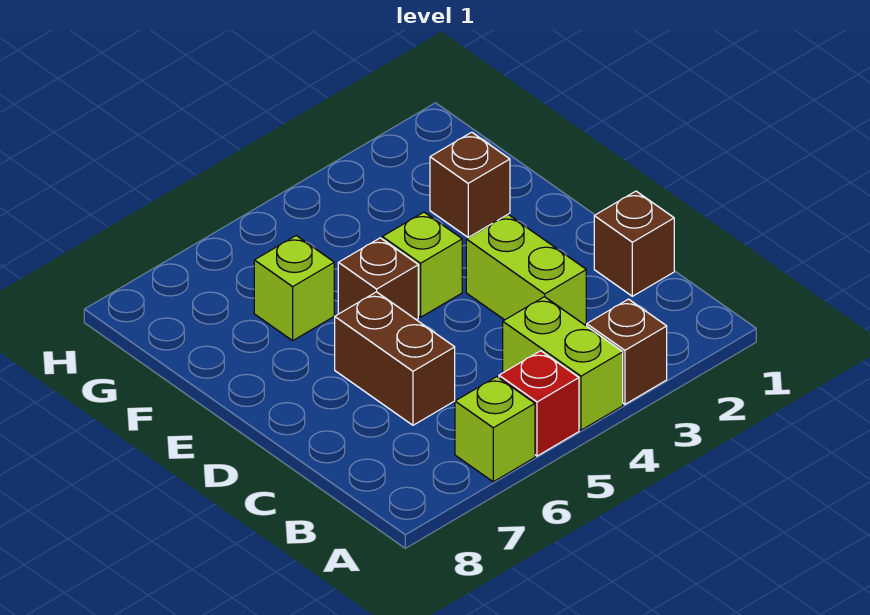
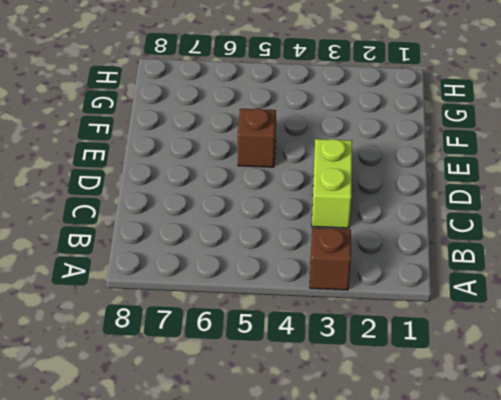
none -> lime brick A4:B4 level 1
none -> red brick A5 level 1

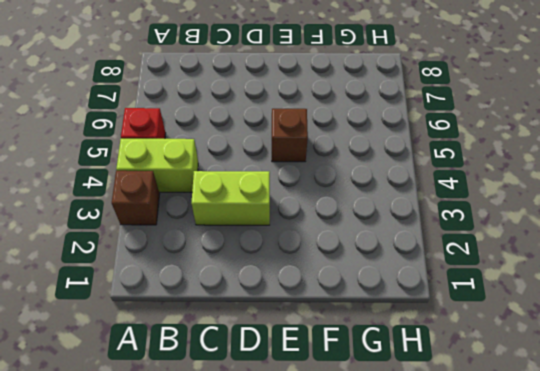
none -> lime brick A6 level 1
none -> brown brick C1 level 1

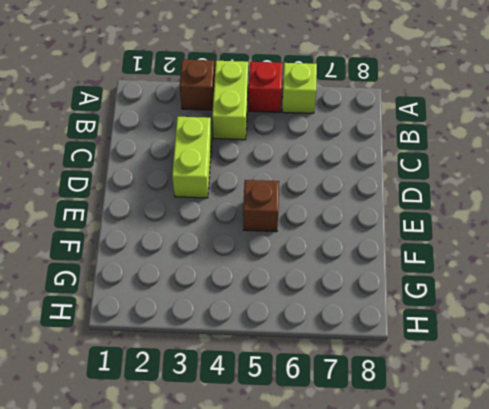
none -> brown brick C1 level 1
none -> brown brick C6:D6 level 1

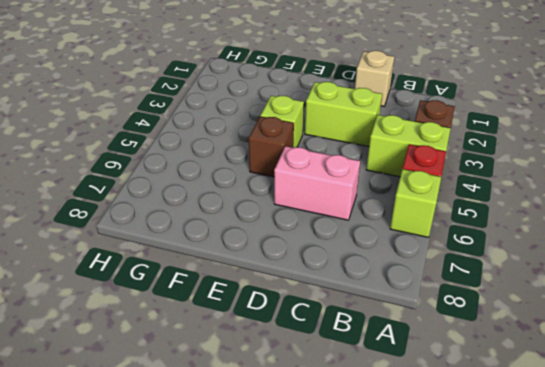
tan brick C1 level 1 -> brown brick C1 level 1
pink brick C6:D6 level 1 -> brown brick C6:D6 level 1
none -> brown brick F2 level 1
none -> lime brick F6 level 1

